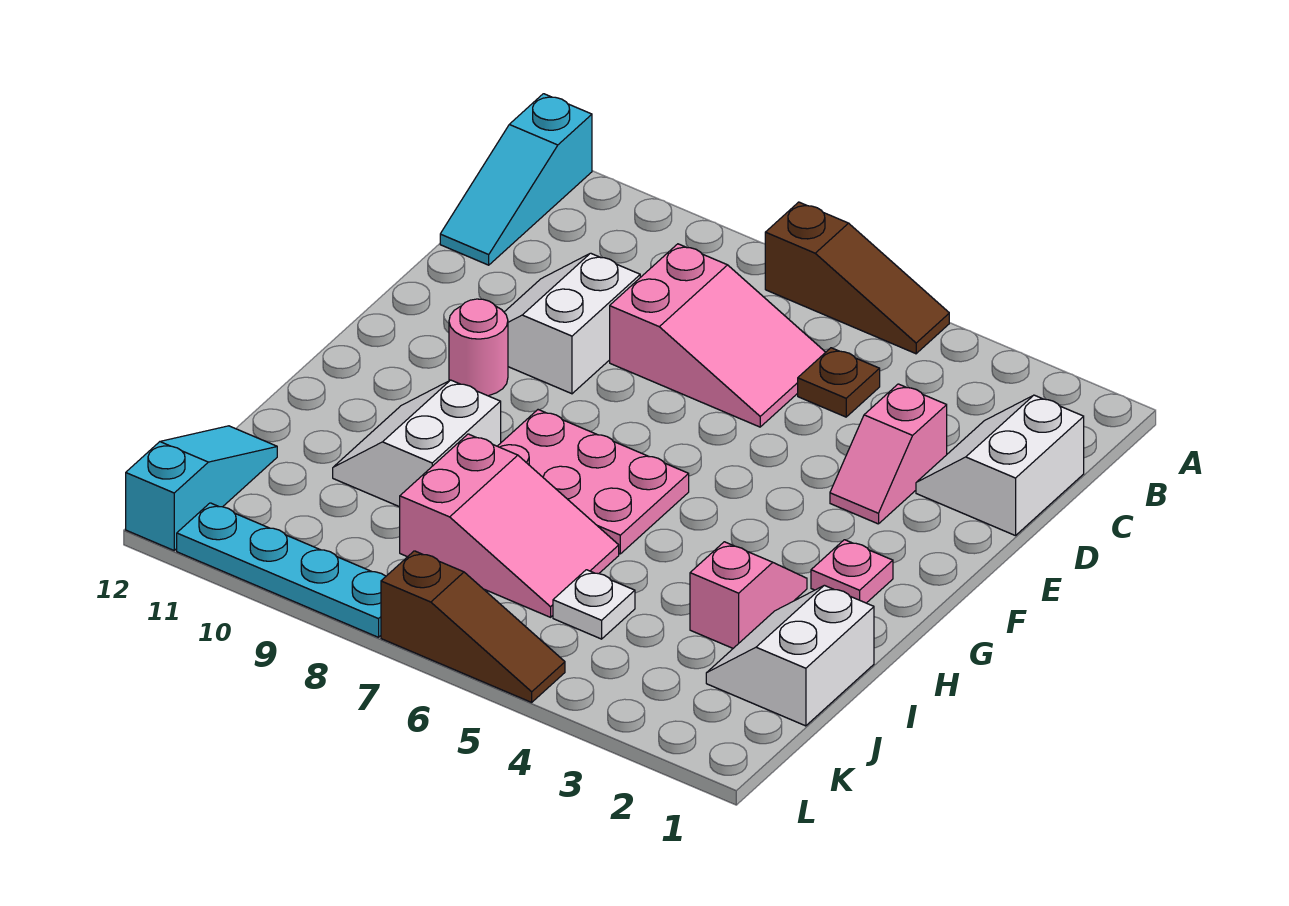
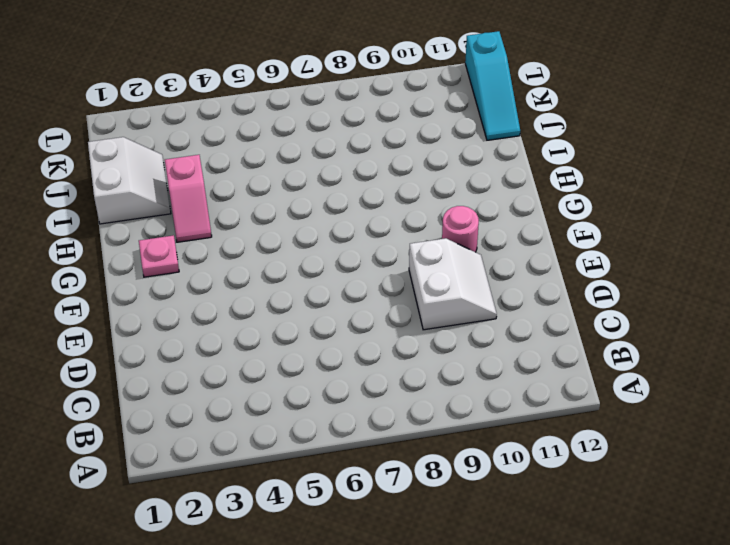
none -> brown slope A5:A7 level 1 top 7
none -> cyan slope A12:C12 level 1 top A
none -> white slope C1:D2 level 1 top 1

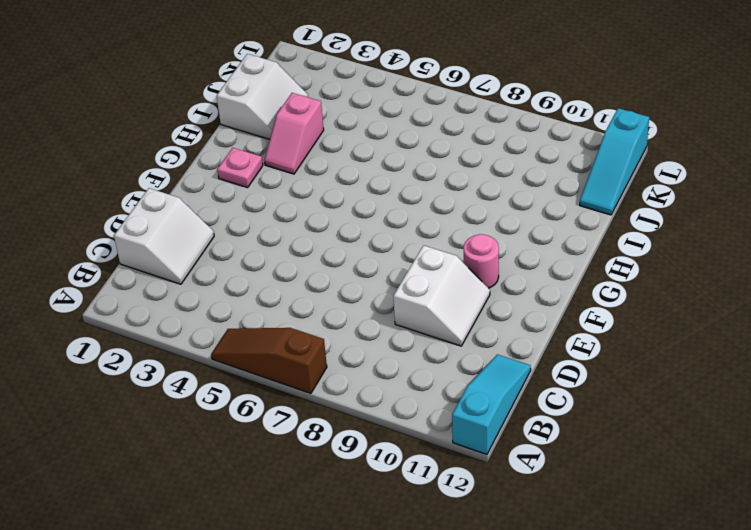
none -> brown plate C5 level 1
none -> pink slope C6:D8 level 1 top 8
none -> pink slope D3:E3 level 1 top D

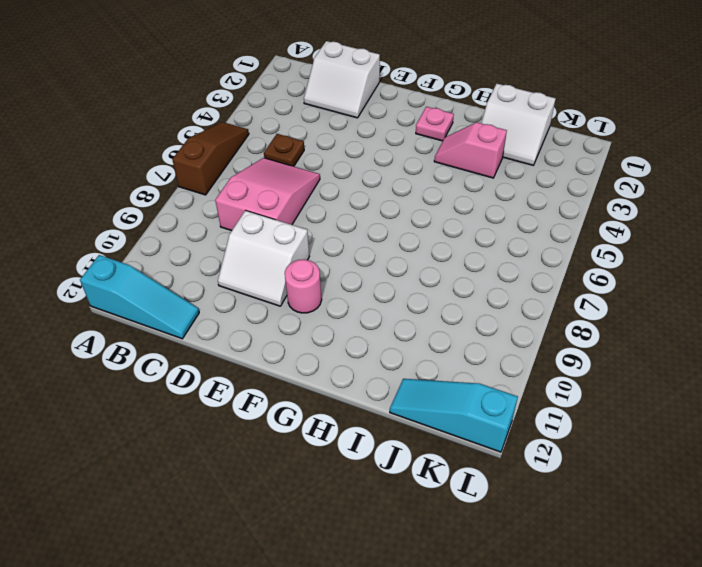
none -> pink slope D3:E3 level 1 top D
none -> pink plate G6:H8 level 1
none -> white slope H9:I10 level 1 top 9

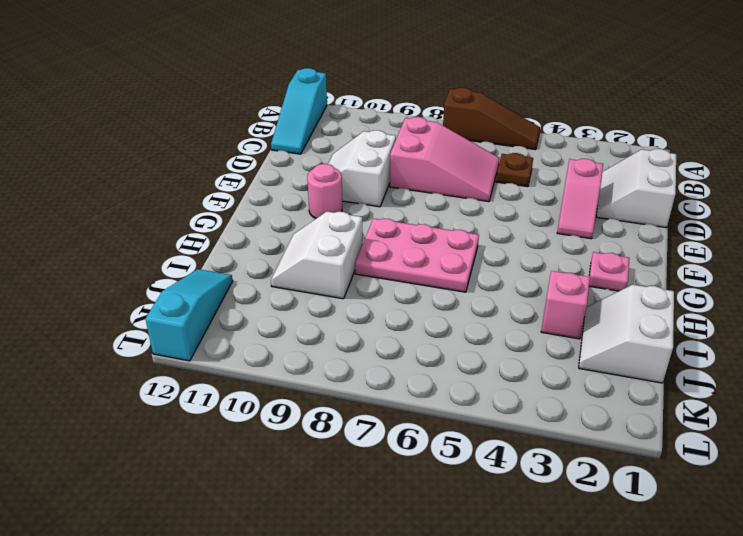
none -> pink slope I6:J8 level 1 top 8
none -> white plate J5 level 1
none -> brown slope L5:L7 level 1 top 7

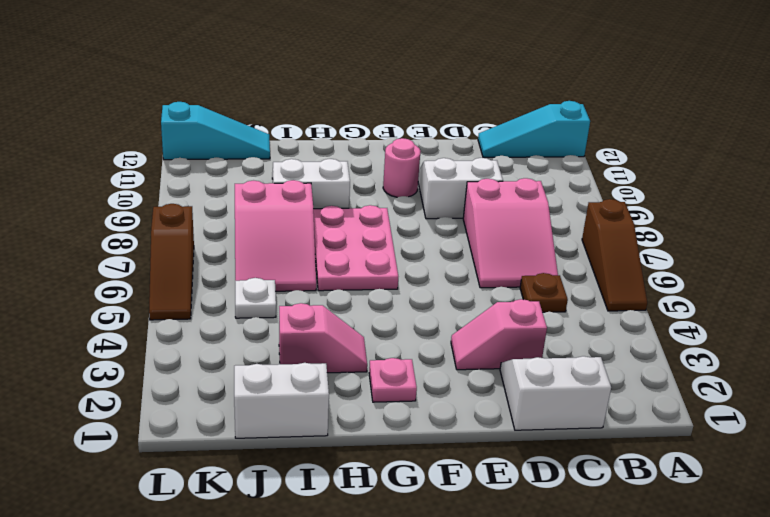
none -> cyan plate L8:L11 level 1

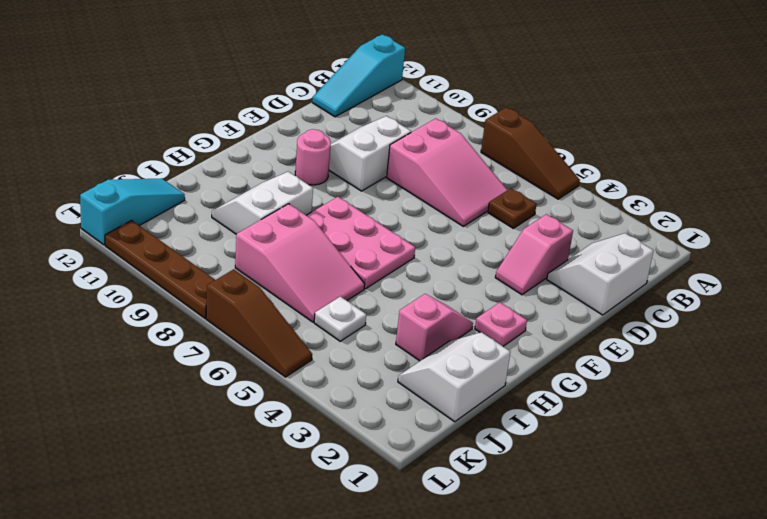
brown plate L8:L11 level 1 -> cyan plate L8:L11 level 1

